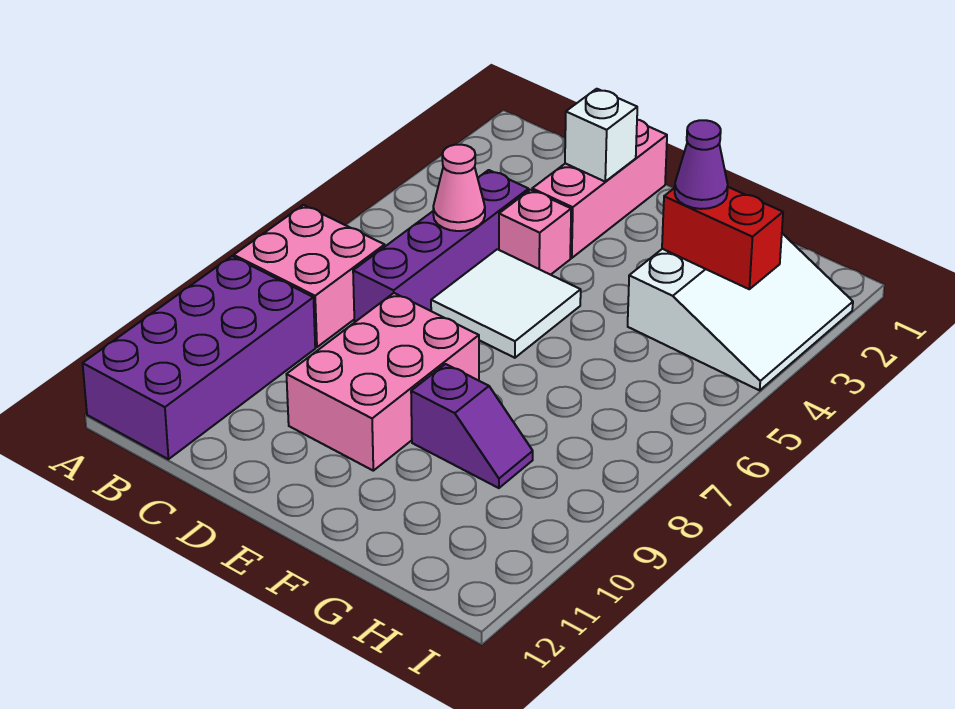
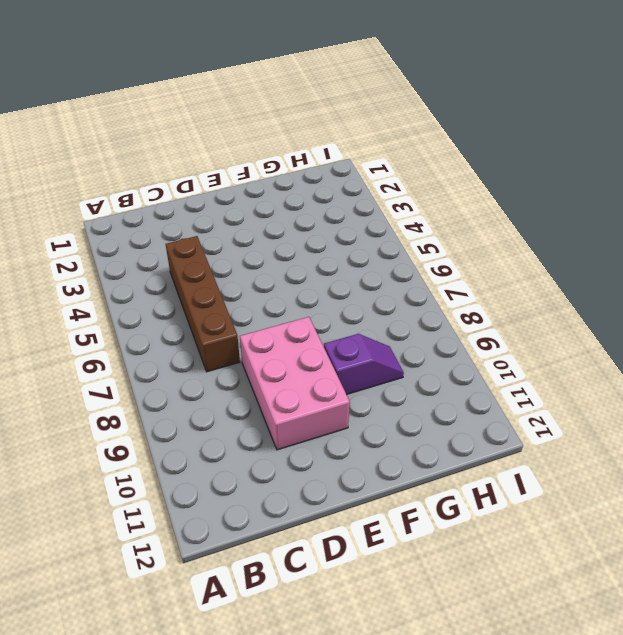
brown brick C4:C7 level 1 -> purple brick C4:C7 level 1
none -> pink brick A7:B8 level 1
none -> purple brick A9:B12 level 1
none -> pink brick D1:D3 level 1

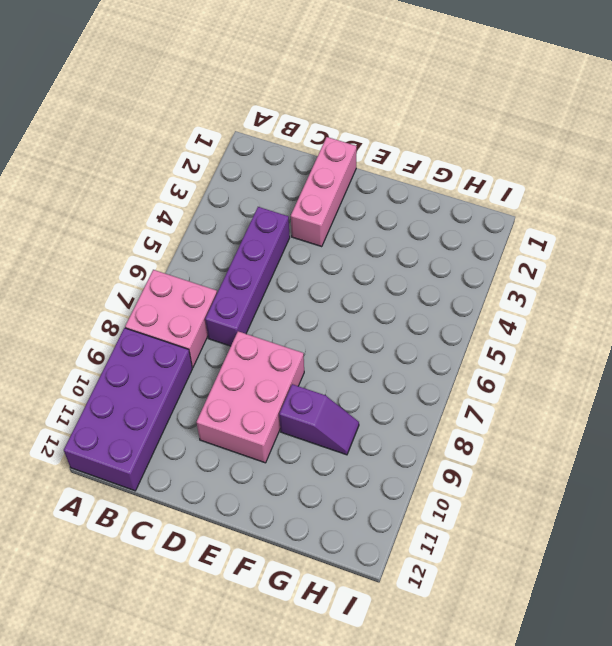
none -> pink brick D4 level 1
none -> white tile D5:E6 level 1
none -> white slope G2:I4 level 1 top G

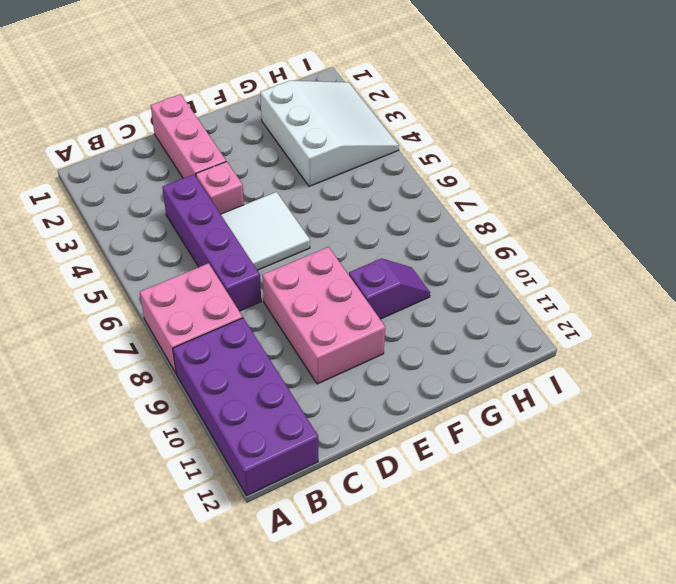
none -> pink cone C5 level 2
none -> white brick D2 level 2
none -> red brick G3:H3 level 2

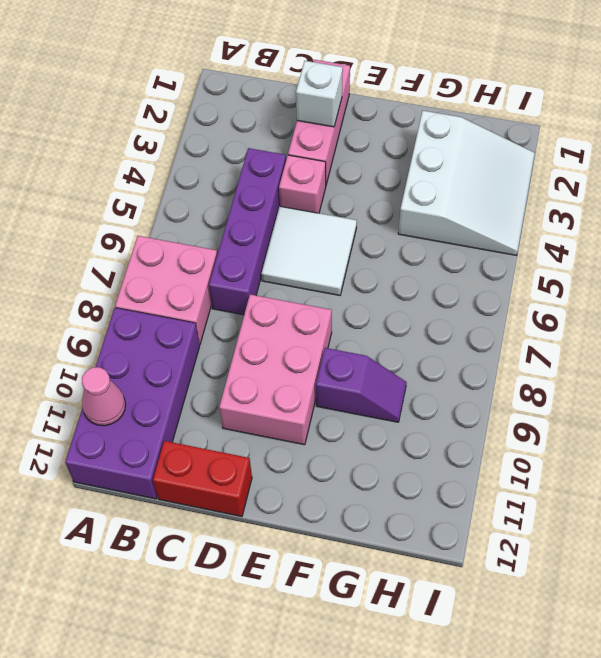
pink cone A11 level 2 -> pink cone C5 level 2
red brick C12:D12 level 1 -> red brick G3:H3 level 2
none -> purple cone G3 level 3

